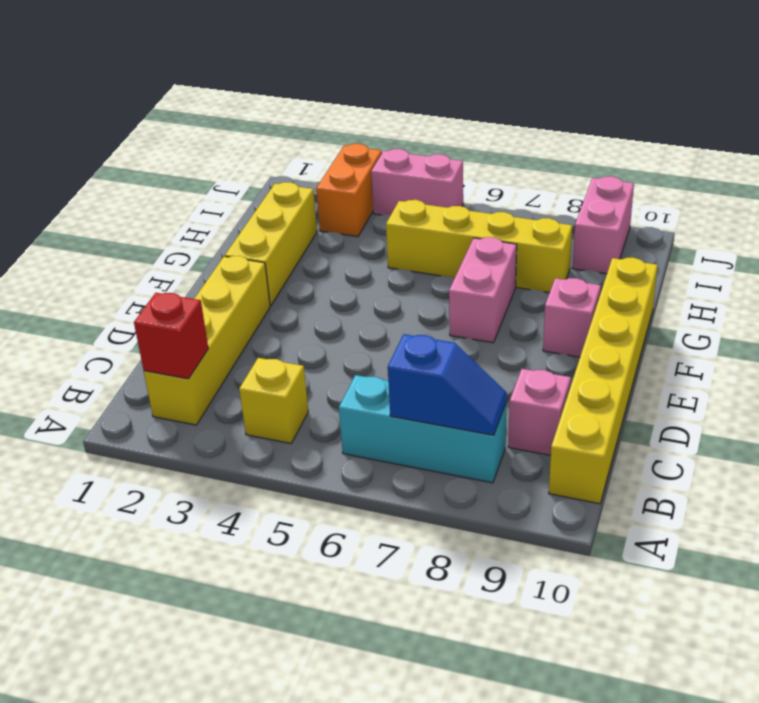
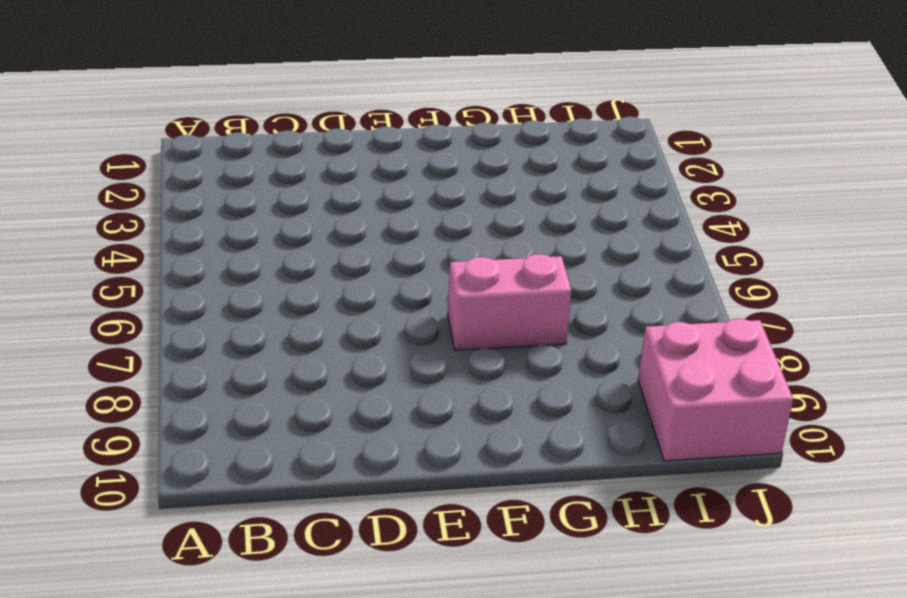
pink brick I9:J10 level 1 -> pink brick I9:J9 level 1
none -> yellow brick B2:E2 level 1
none -> yellow brick B4 level 1
none -> cyan brick B6:B8 level 1

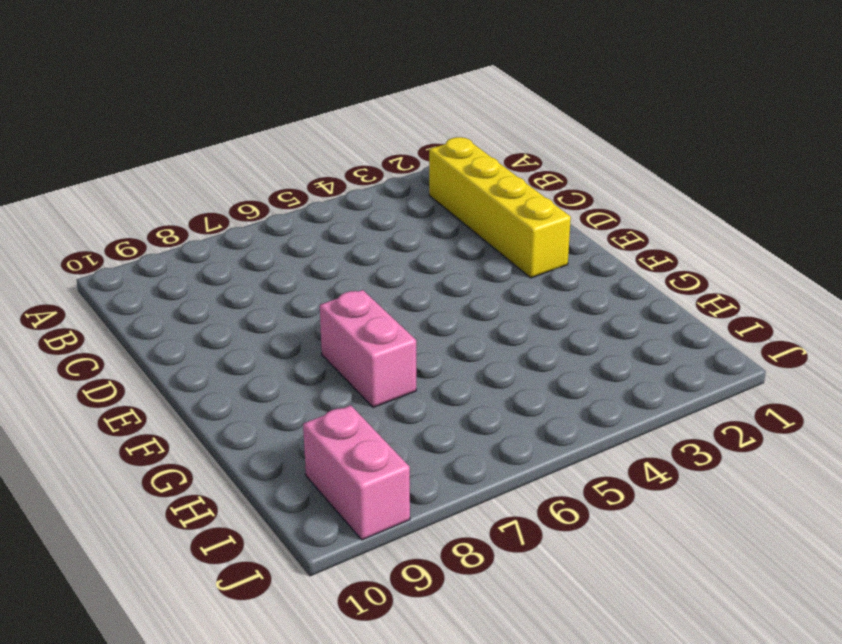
none -> yellow brick B4 level 1
none -> cyan brick B6:B8 level 1
none -> yellow brick B10:G10 level 1

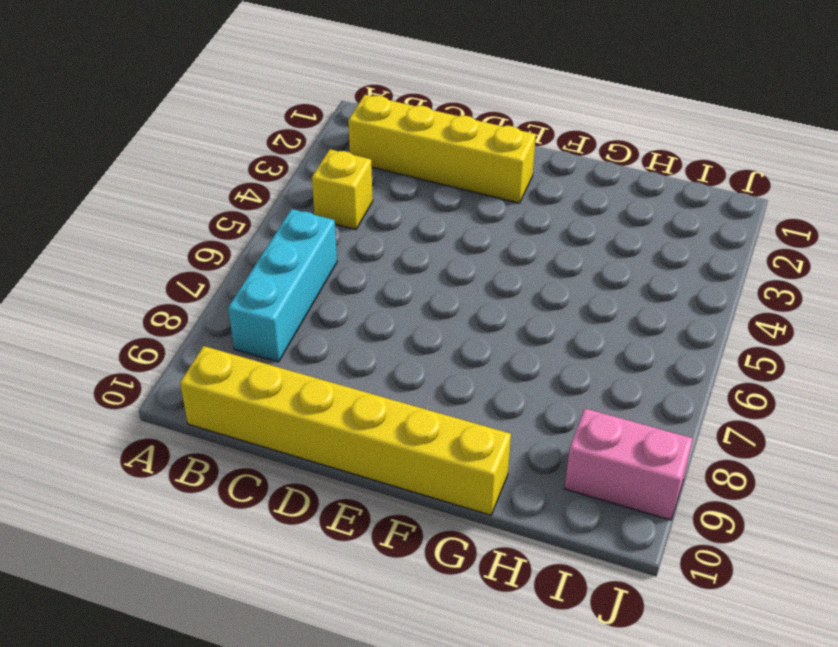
none -> pink brick C9 level 1
none -> yellow brick F2:H2 level 1
none -> pink brick F7:G7 level 1

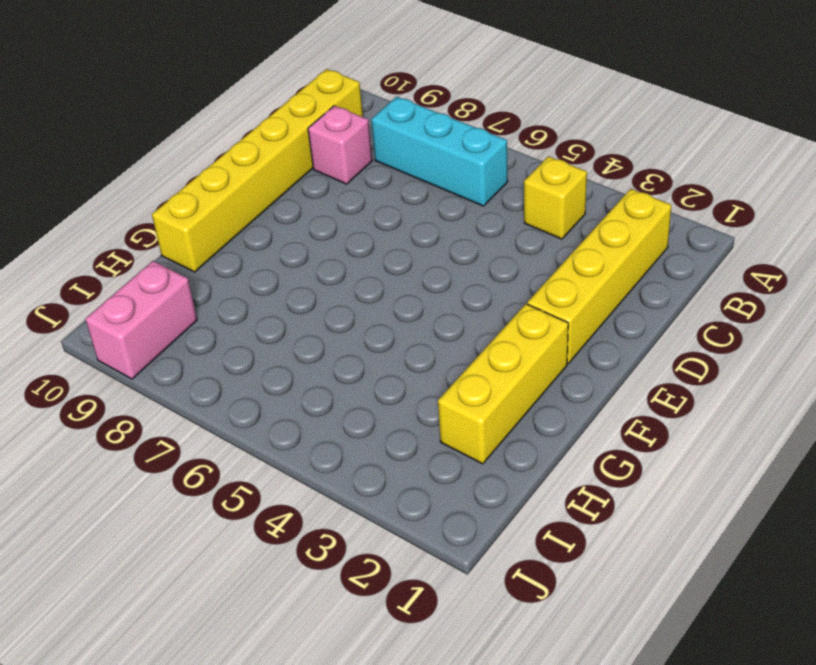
none -> pink brick F7:G7 level 1
none -> pink brick F9 level 1
none -> yellow brick H5:H8 level 1

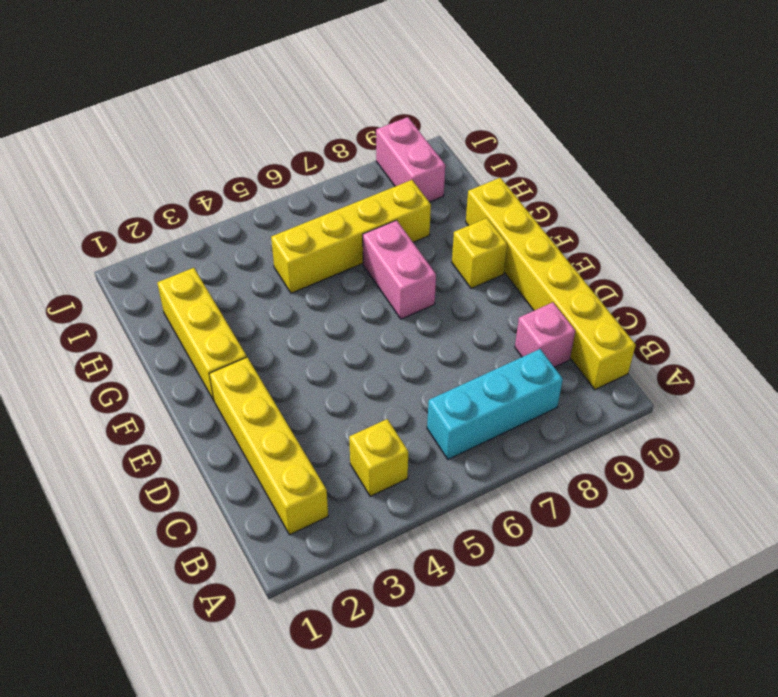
yellow brick F9 level 1 -> pink brick F9 level 1
none -> orange brick I3:J3 level 1
none -> pink brick J4:J5 level 1
none -> red brick B2 level 2

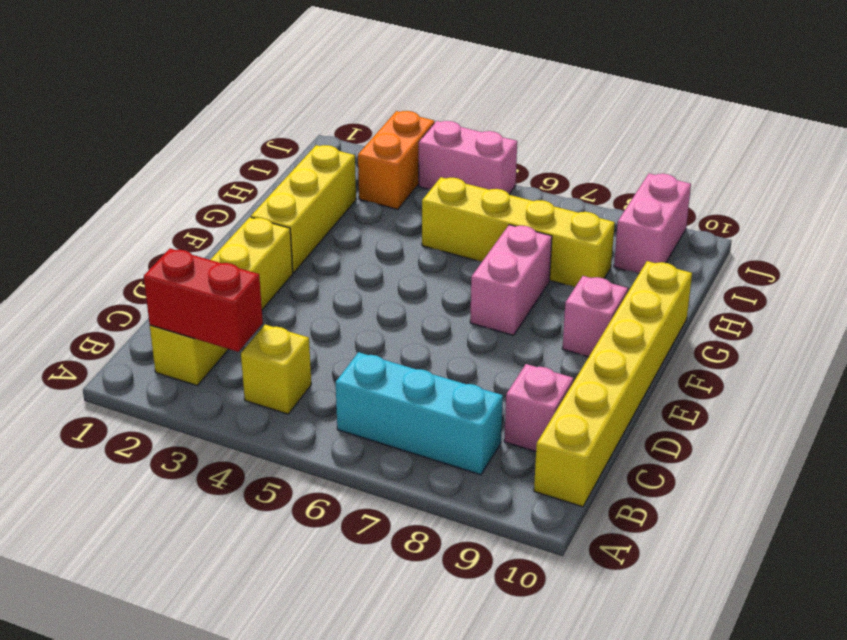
red brick B2:B3 level 2 -> red brick B2 level 2
none -> blue slope B7:B8 level 2 top 7

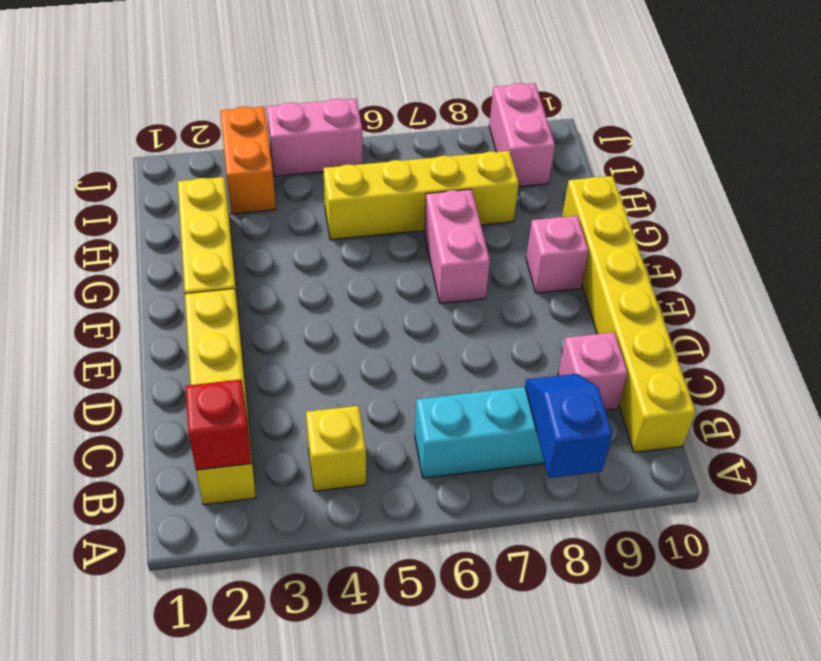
blue slope A8:B8 level 2 top A -> blue slope B7:B8 level 2 top 7

